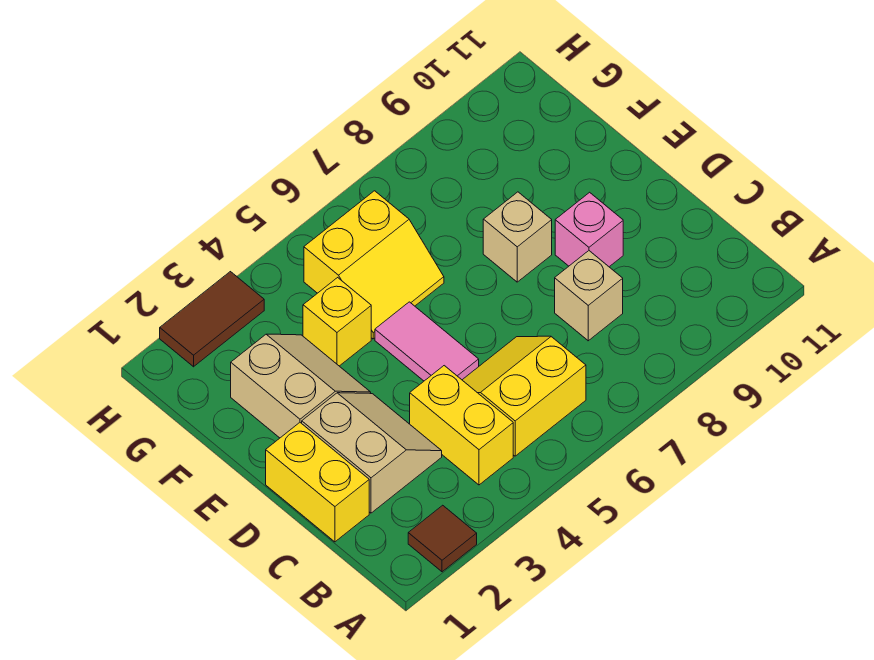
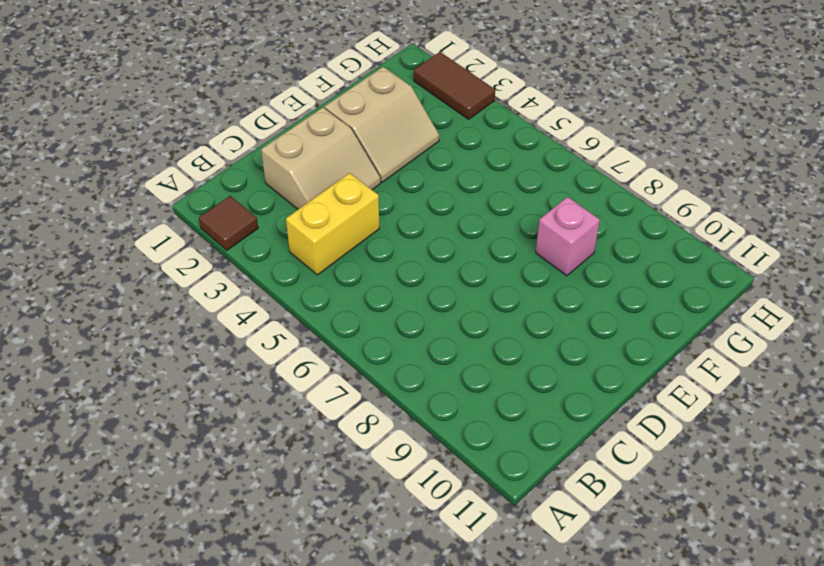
pink brick F8 level 1 -> pink brick D9 level 1
none -> yellow slope B5:C6 level 1 top B
none -> yellow brick C1:D1 level 1
none -> tan brick C8 level 1

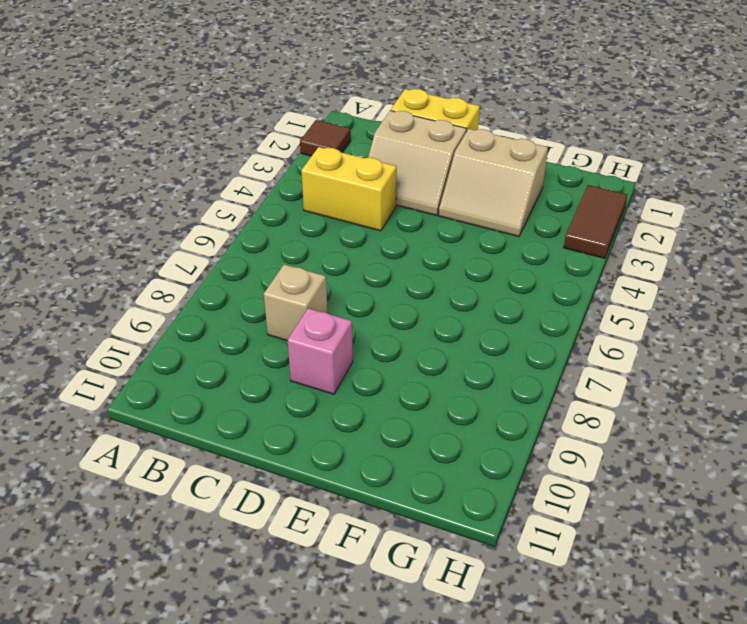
none -> yellow slope B5:C6 level 1 top B
none -> pink tile D5:E5 level 1
none -> tan brick E8 level 1

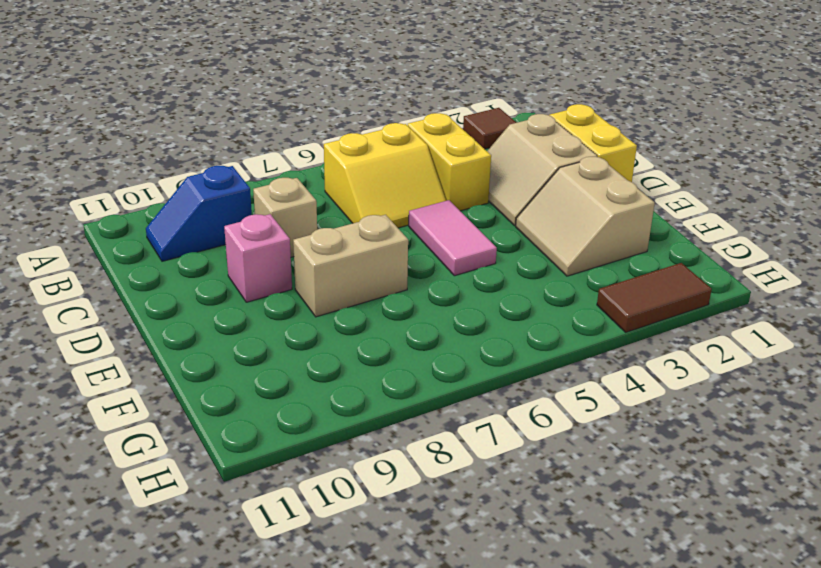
blue slope B9:B10 level 1 top 9 -> none
tan brick E7:E8 level 1 -> tan brick E8 level 1
none -> yellow brick F4 level 1
none -> yellow slope F5:G6 level 1 top G

